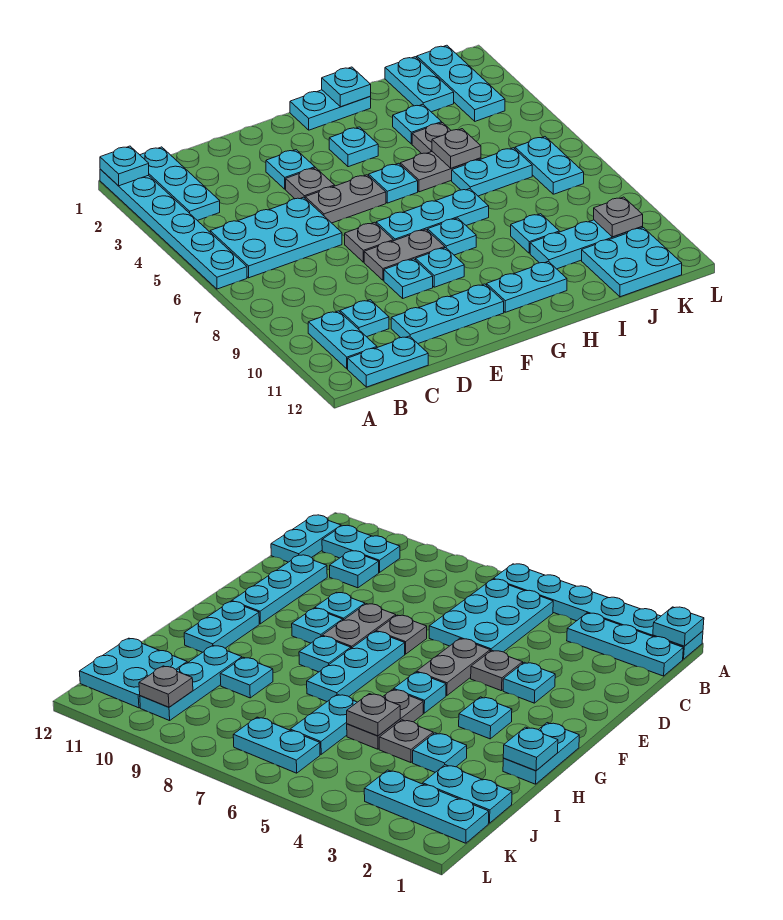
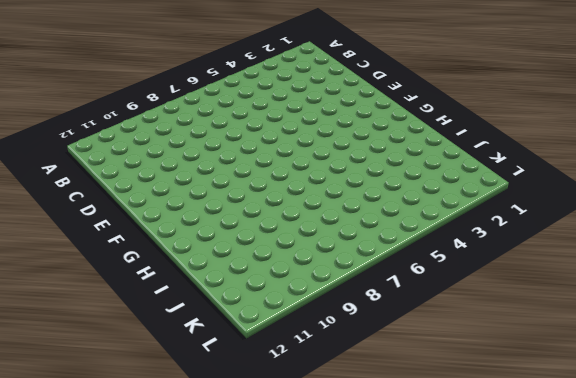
none -> cyan plate A1:A6 level 1
none -> cyan plate B1:B3 level 1
none -> cyan plate B5:D6 level 1
none -> cyan plate B10:B11 level 1

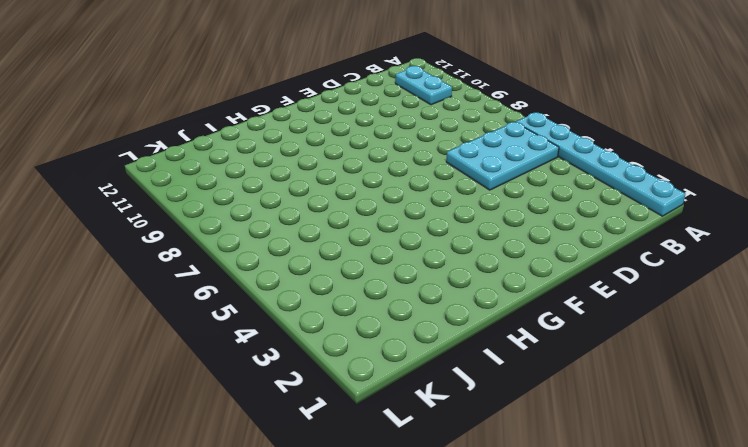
none -> cyan plate B1:B3 level 1
none -> cyan plate B12:C12 level 1
none -> cyan plate C10 level 1
none -> cyan plate D11:F11 level 1

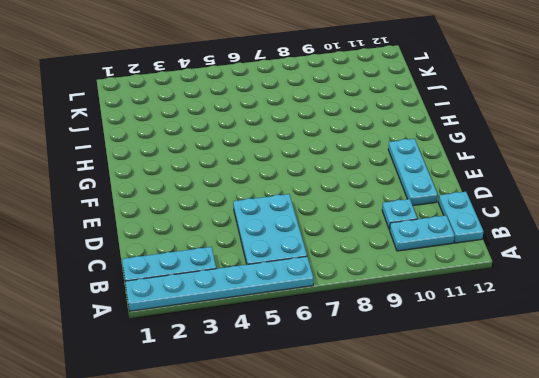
none -> cyan plate E3 level 1
none -> grey plate E4 level 1
none -> grey plate E5:F5 level 1
none -> grey plate E7 level 1

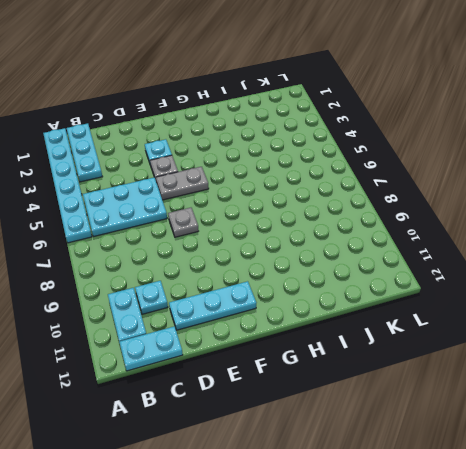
none -> grey plate E8:F8 level 1
none -> cyan plate E9 level 1
none -> cyan plate F7:H7 level 1
none -> cyan plate F9 level 1

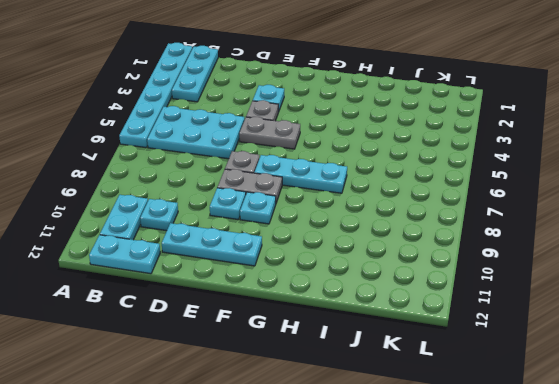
none -> cyan plate G1:H1 level 1
none -> cyan plate G3 level 1
none -> cyan plate G5 level 1
none -> cyan plate G8 level 1

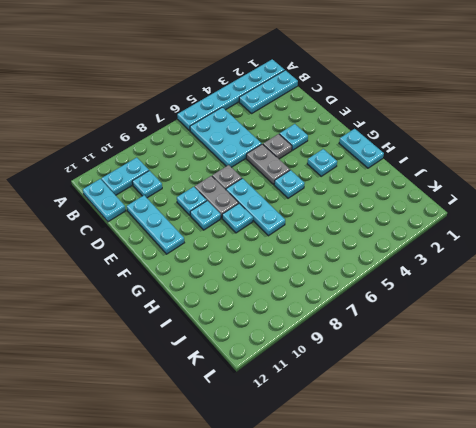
none -> cyan plate G11:H11 level 1
none -> grey plate H5:I5 level 1
none -> cyan plate I3 level 1
none -> grey plate I4 level 1

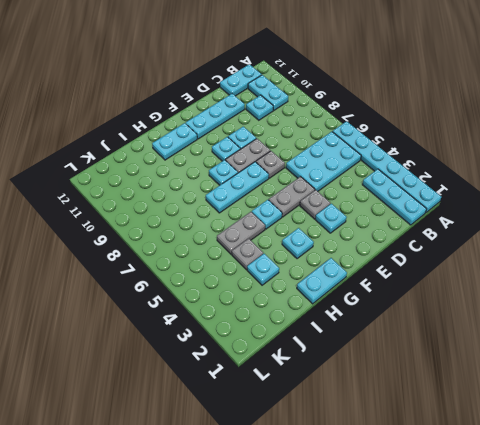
none -> cyan plate I6:J6 level 1
none -> cyan plate I9 level 1
none -> cyan plate I10:K10 level 1
none -> cyan plate J1:J2 level 1

